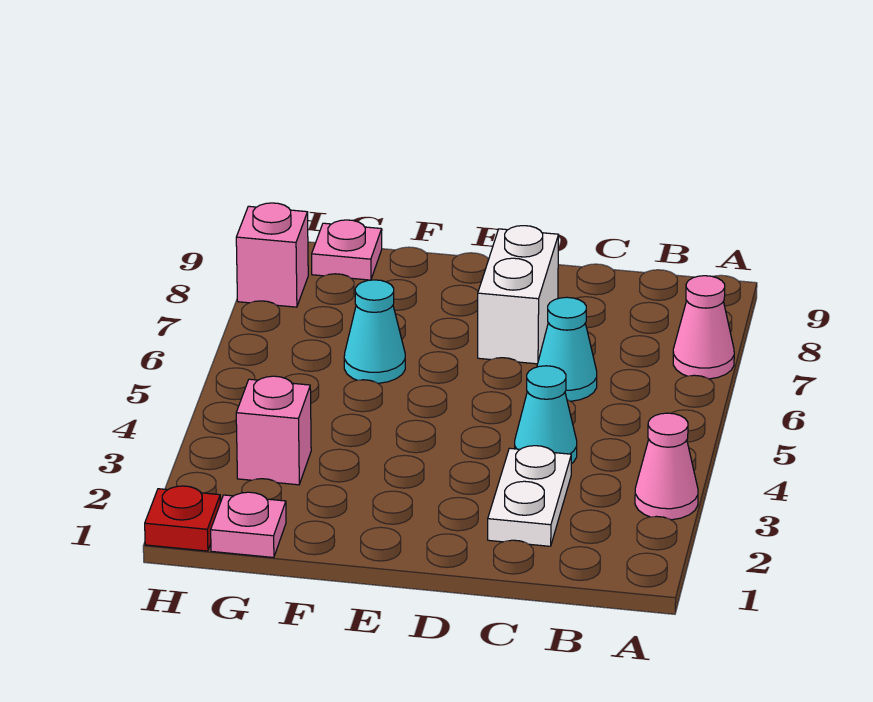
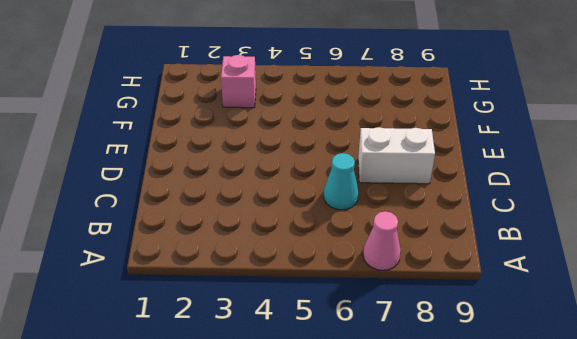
none -> pink cone A3 level 1
none -> white plate C2:C3 level 1
none -> cyan cone C4 level 1

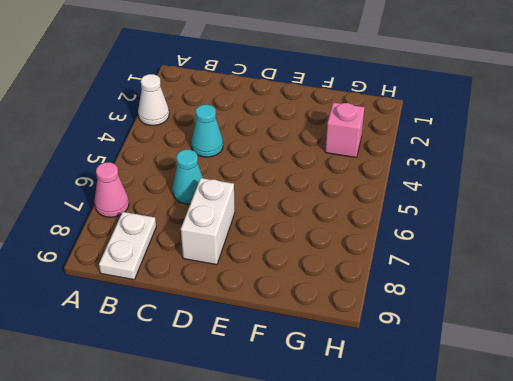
white cone A3 level 1 -> pink cone A3 level 1
white plate B8:B9 level 1 -> white plate C2:C3 level 1
none -> cyan cone F6 level 1
none -> pink plate G1 level 1
none -> pink plate G9 level 1

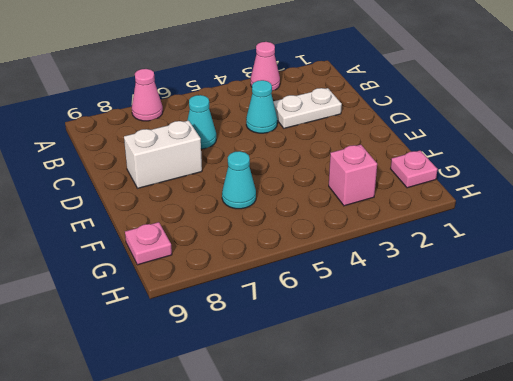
none -> red plate H1 level 1
none -> pink brick H8 level 1

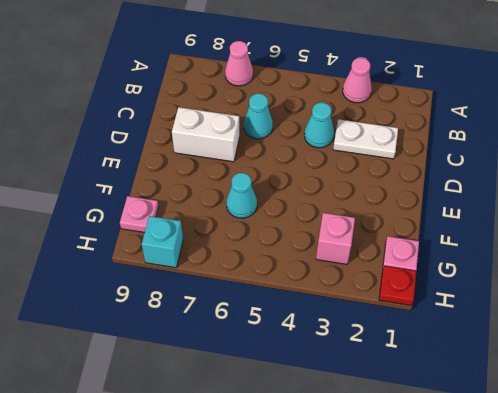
cyan brick H8 level 1 -> pink brick H8 level 1

